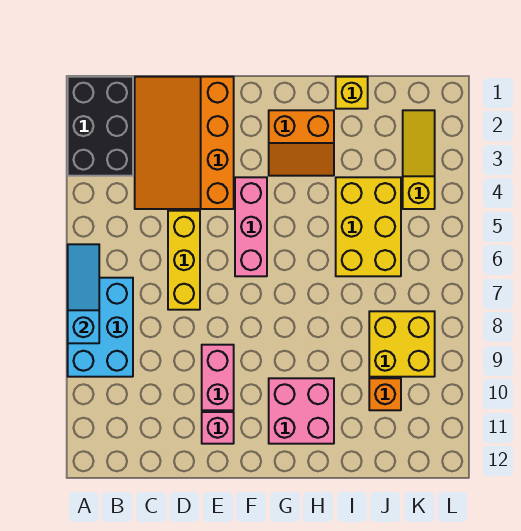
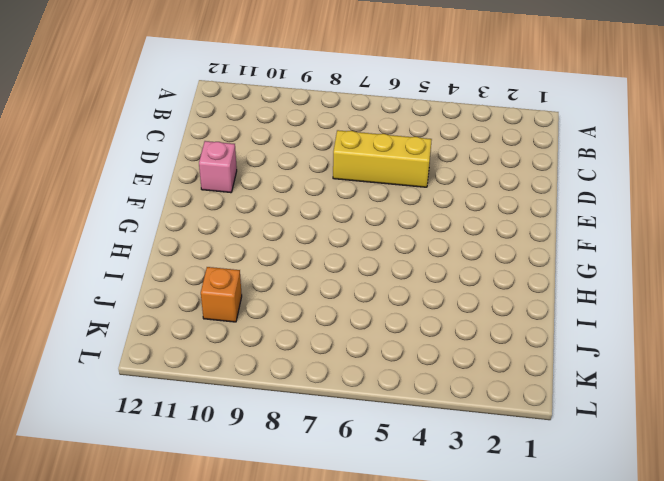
none -> black brick A1:B3 level 1
none -> cyan brick A7:B9 level 1
none -> orange slope C1:E4 level 1 top E

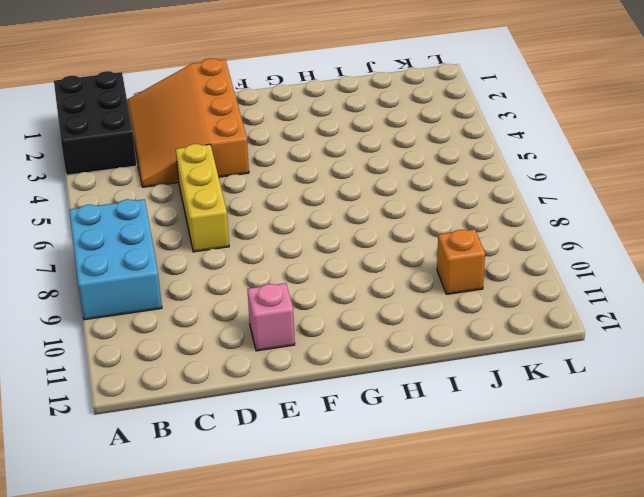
none -> pink brick E9:E10 level 1
none -> pink brick F4:F6 level 1
none -> orange slope G2:H3 level 1 top 2

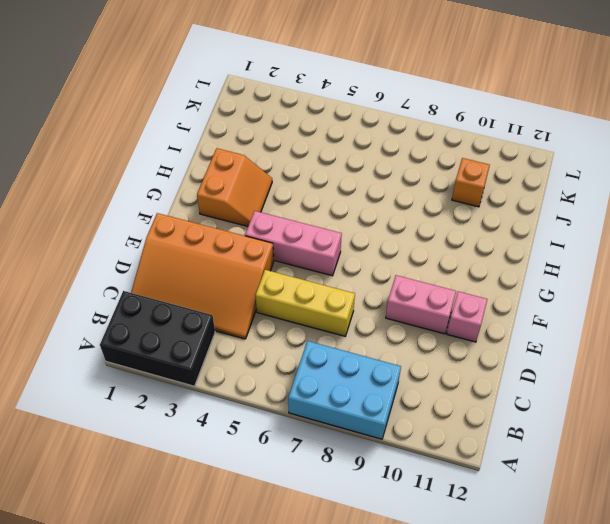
none -> pink brick G10:H11 level 1
none -> yellow brick I1 level 1
none -> yellow brick I4:J6 level 1

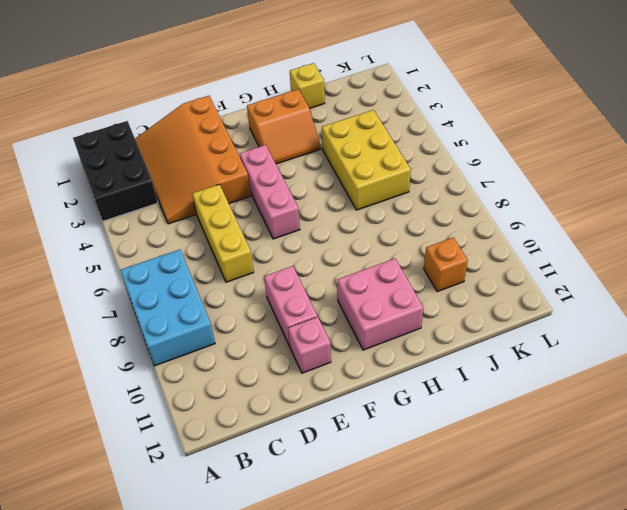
none -> yellow brick J8:K9 level 1
none -> yellow slope K2:K4 level 1 top 4
none -> cyan slope A6:A8 level 2 top 8

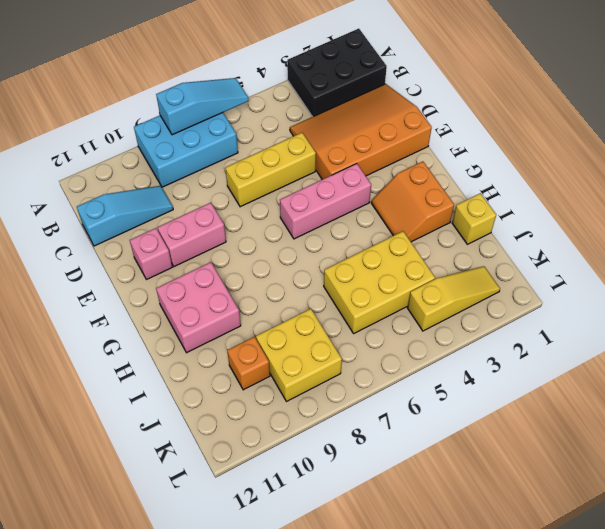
cyan slope C10:C12 level 1 top 12 -> none

